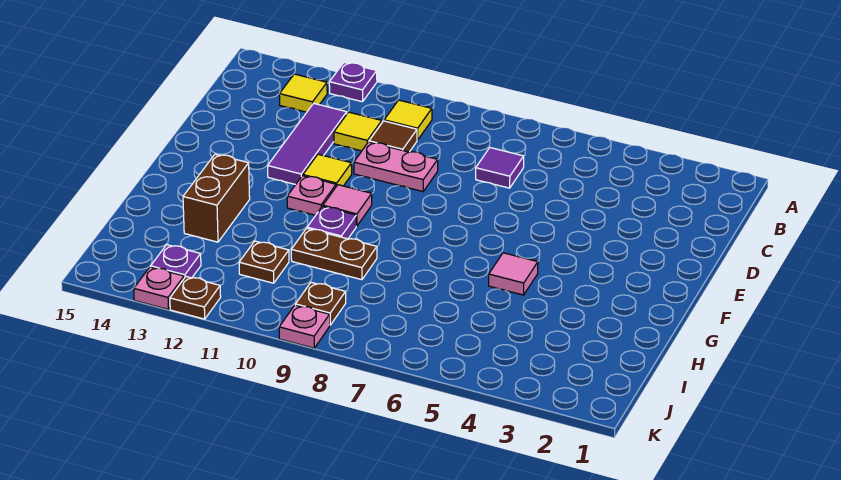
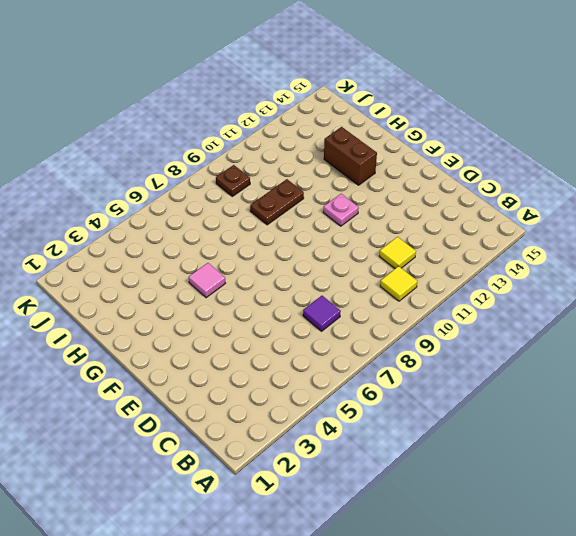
none -> purple plate A12 level 1
none -> yellow tile B13 level 1
none -> brown tile C10 level 1

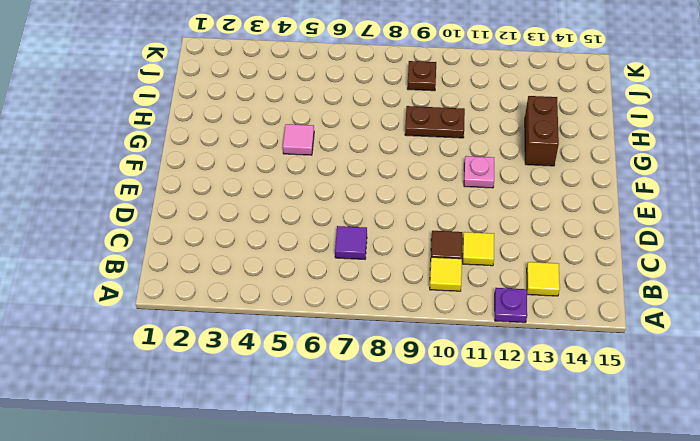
none -> purple tile C12:E12 level 1
none -> pink plate D9:D10 level 1
none -> yellow tile E11 level 1

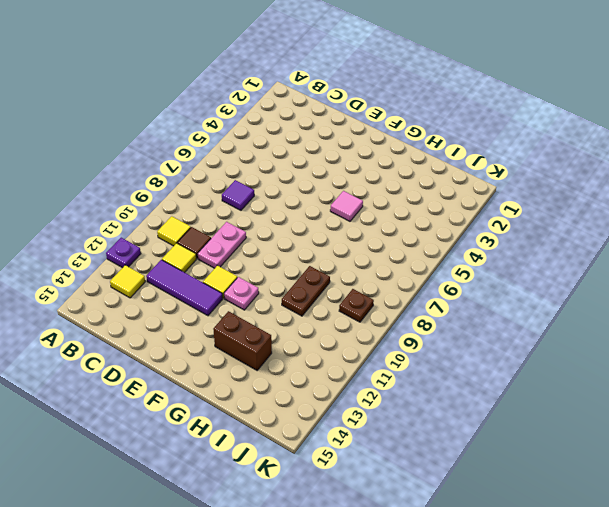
none -> pink tile F10 level 1
none -> purple plate G10 level 1
none -> brown plate I11 level 1

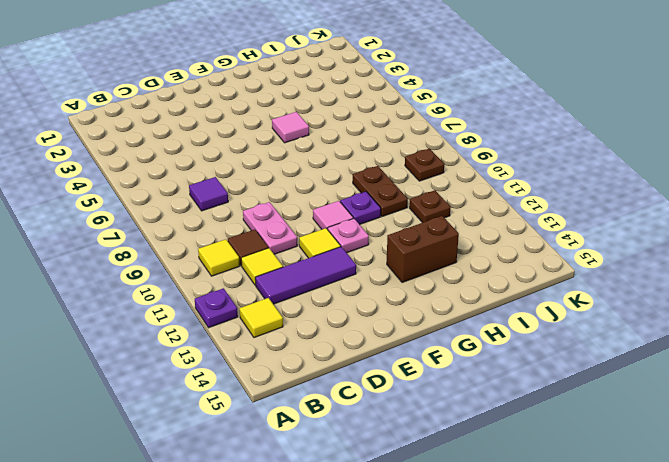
none -> purple plate J13 level 1
none -> pink plate K9 level 1
none -> brown plate K12 level 1

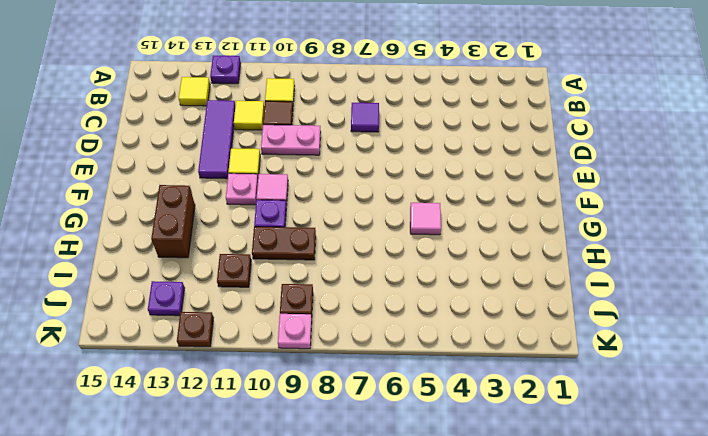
none -> pink plate K13 level 1

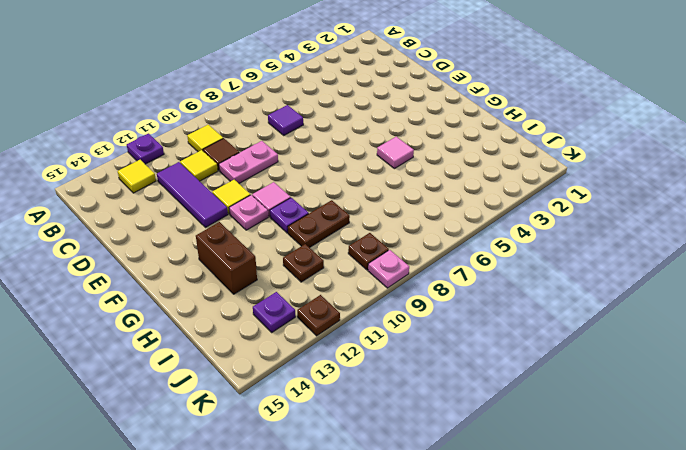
none -> pink plate K13 level 1

